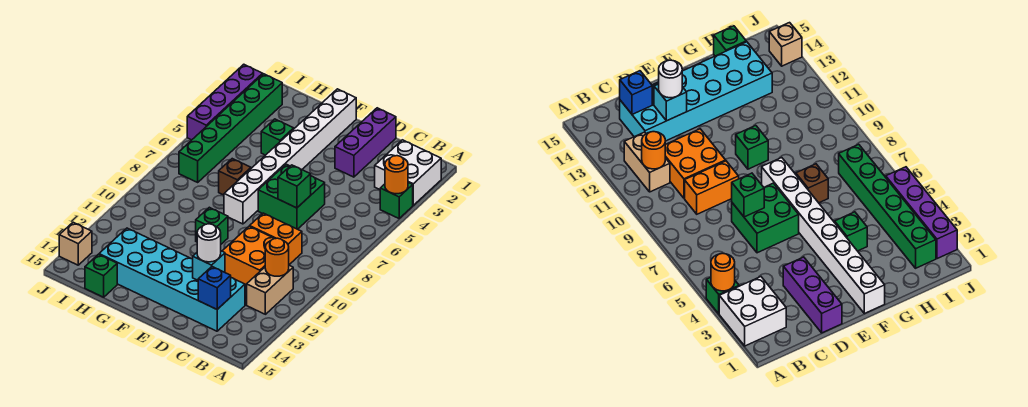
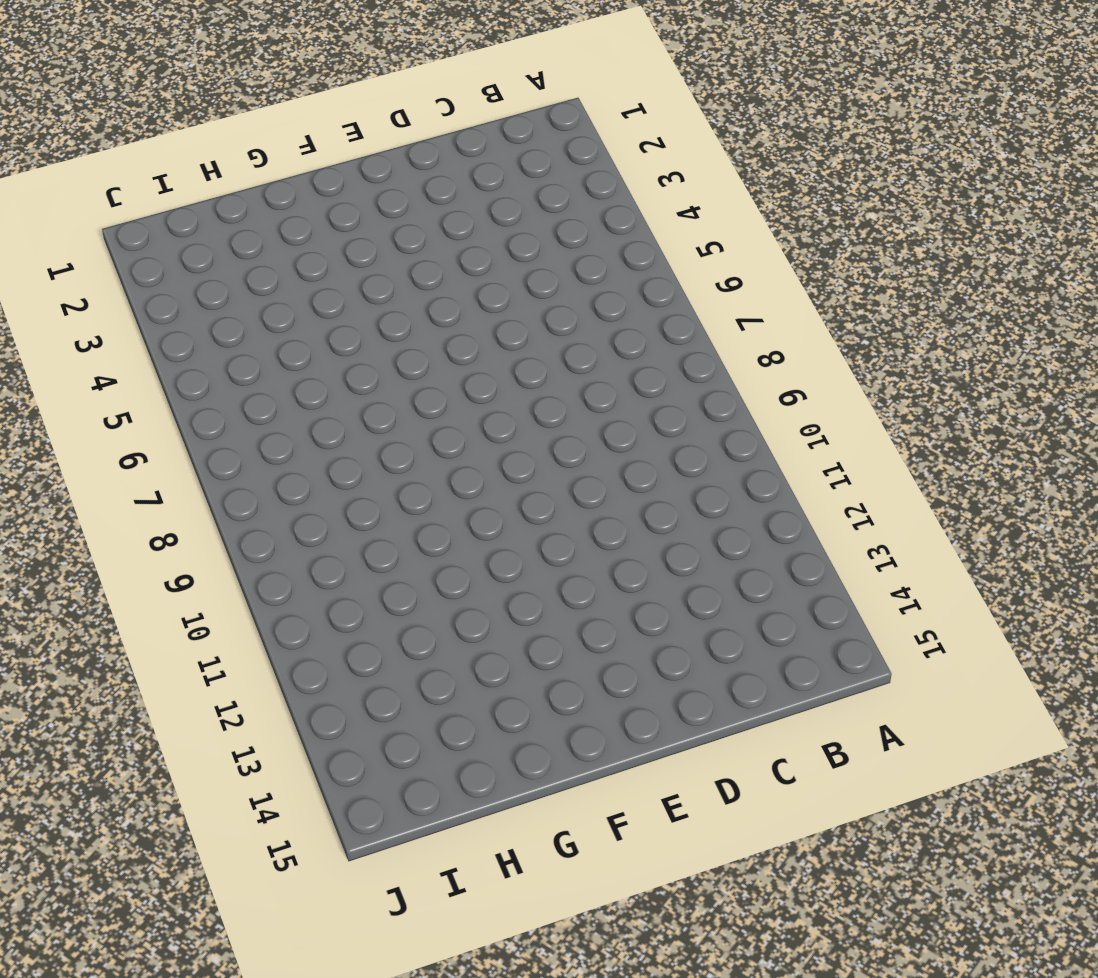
none -> white brick A2:B3 level 1
none -> green brick A4 level 1
none -> tan brick B11:B12 level 1

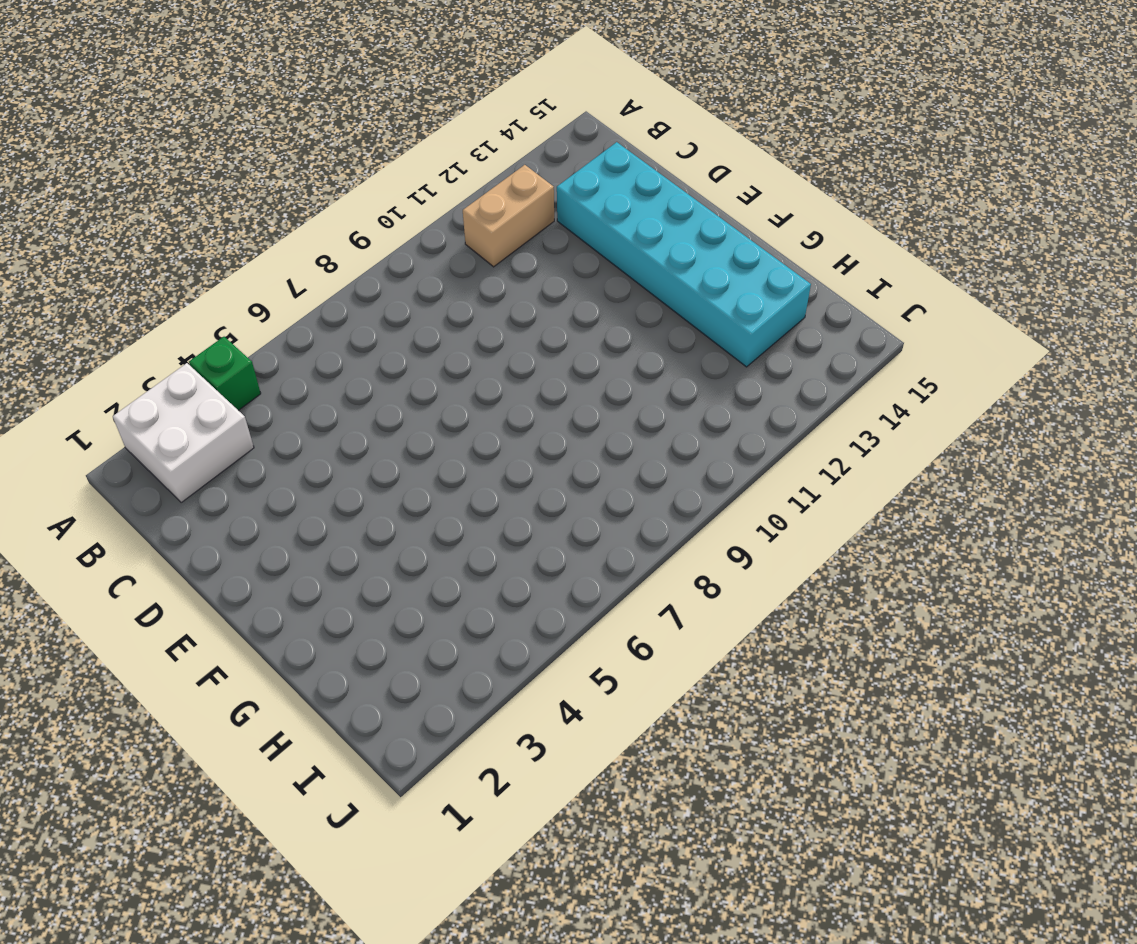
none -> orange brick C9:D9 level 1
none -> orange brick C10:D11 level 1
none -> purple brick D1:D3 level 1

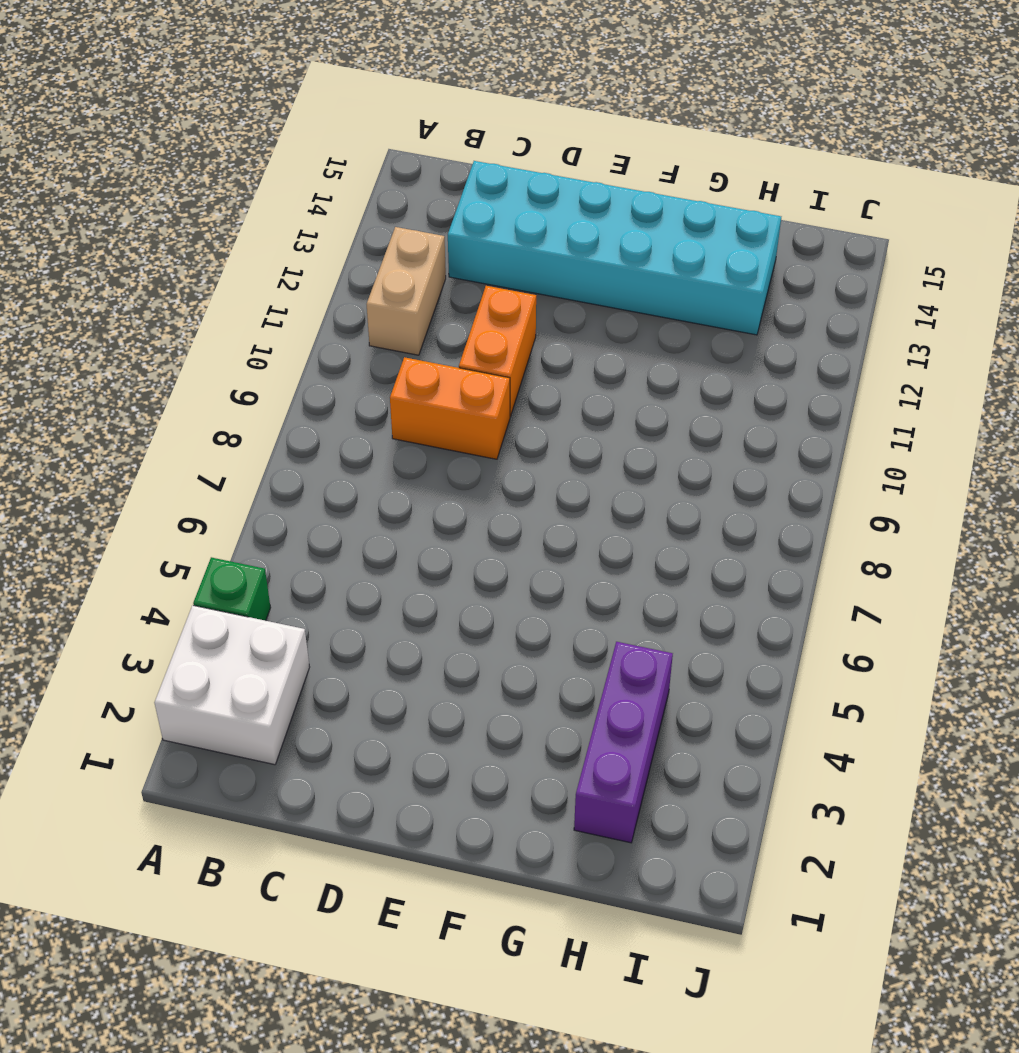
orange brick D10:D11 level 1 -> orange brick C10:D11 level 1
purple brick H2:H4 level 1 -> purple brick D1:D3 level 1
none -> green brick D6:E7 level 1
none -> white brick F1:F8 level 1
none -> green brick F10 level 1

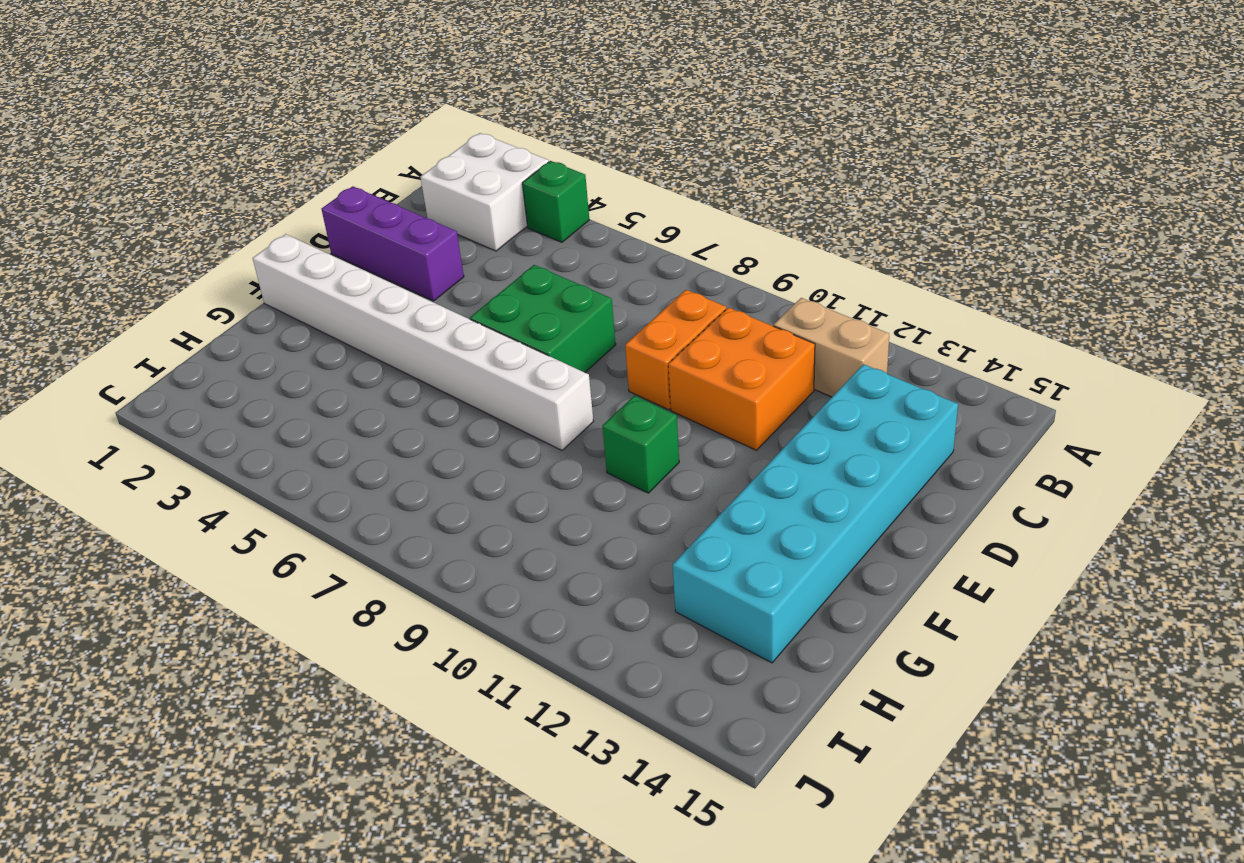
none -> green brick G4 level 1
none -> brown brick G7 level 1
none -> green brick H15 level 1

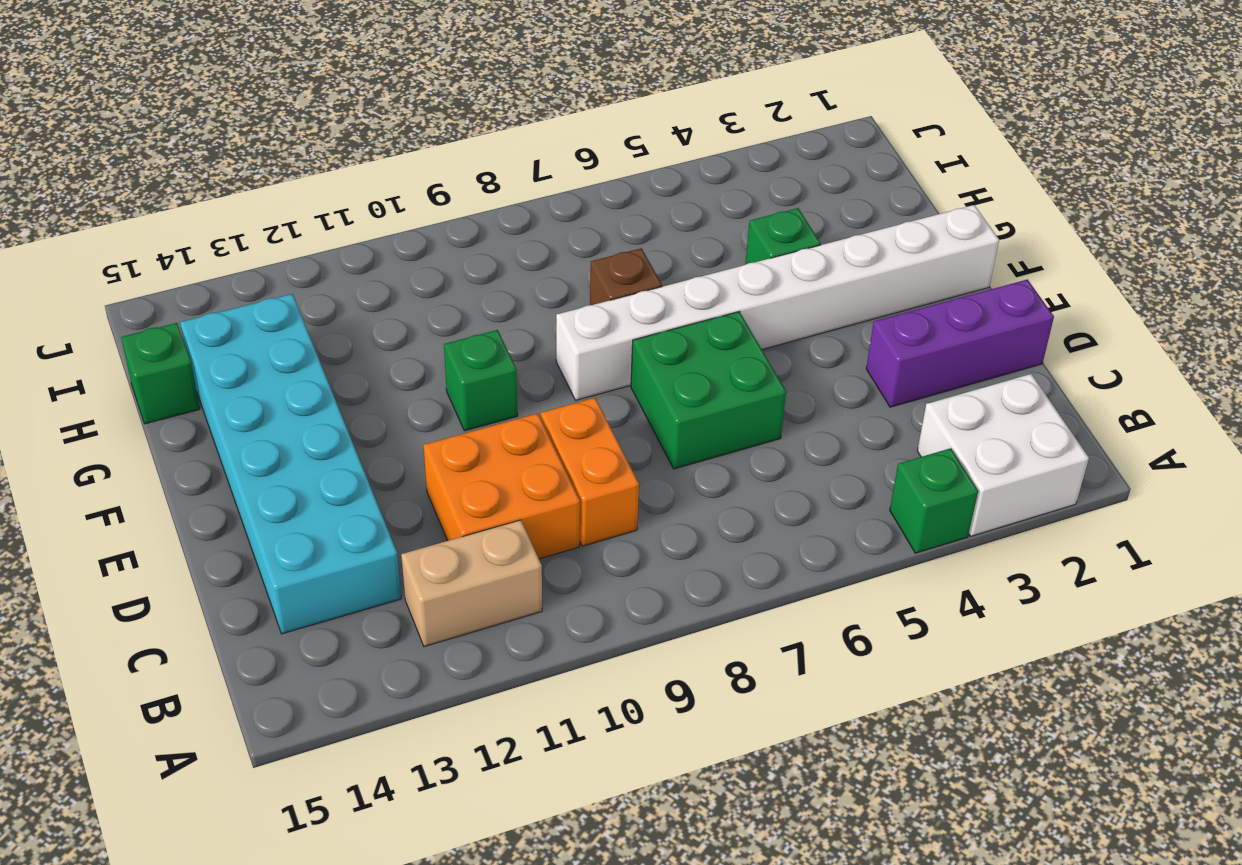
none -> green brick I2:I7 level 1
none -> purple brick J2:J5 level 1
none -> tan brick J14 level 1

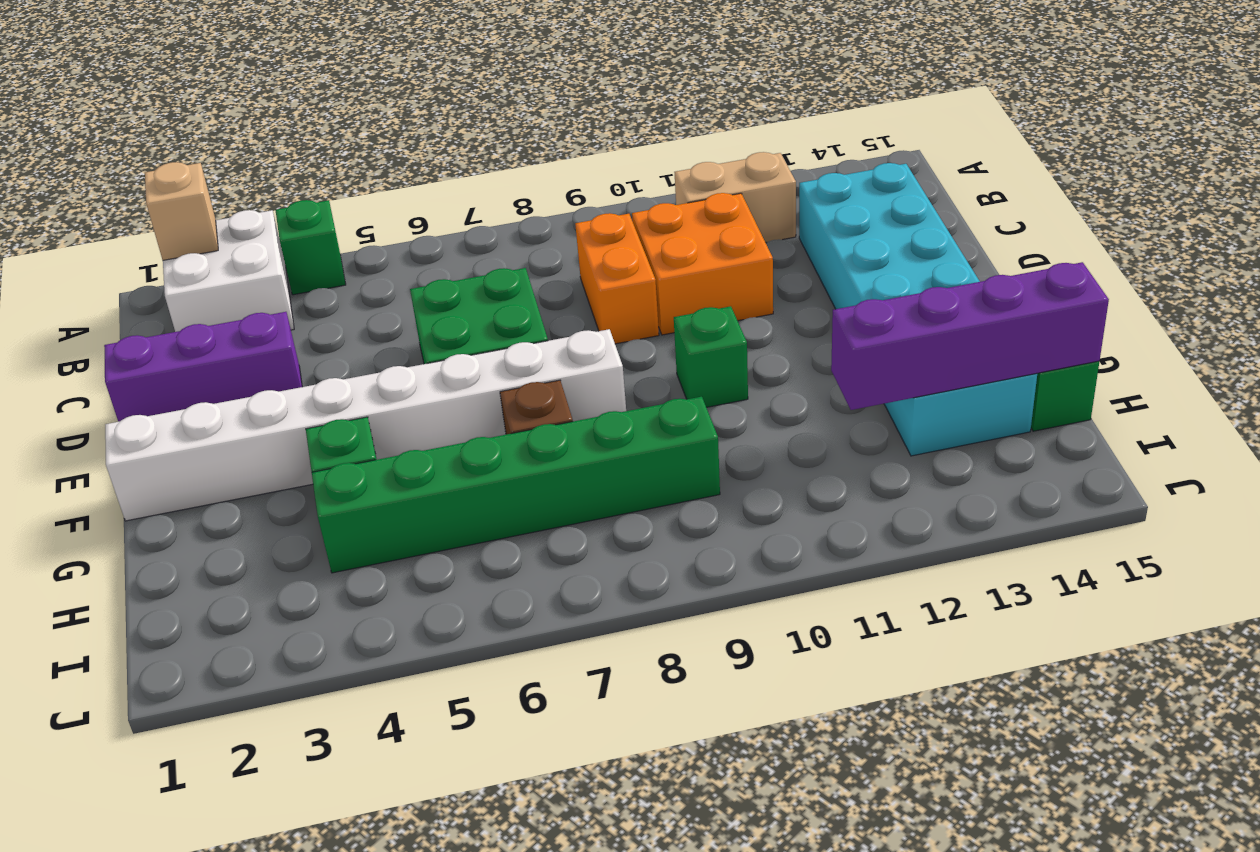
tan brick A2 level 2 -> tan brick J14 level 1
green brick H4:H9 level 1 -> green brick I2:I7 level 1
purple brick H12:H15 level 2 -> purple brick J2:J5 level 1
none -> orange round brick A4 level 2
none -> orange round brick B11 level 2
none -> blue brick C14 level 2

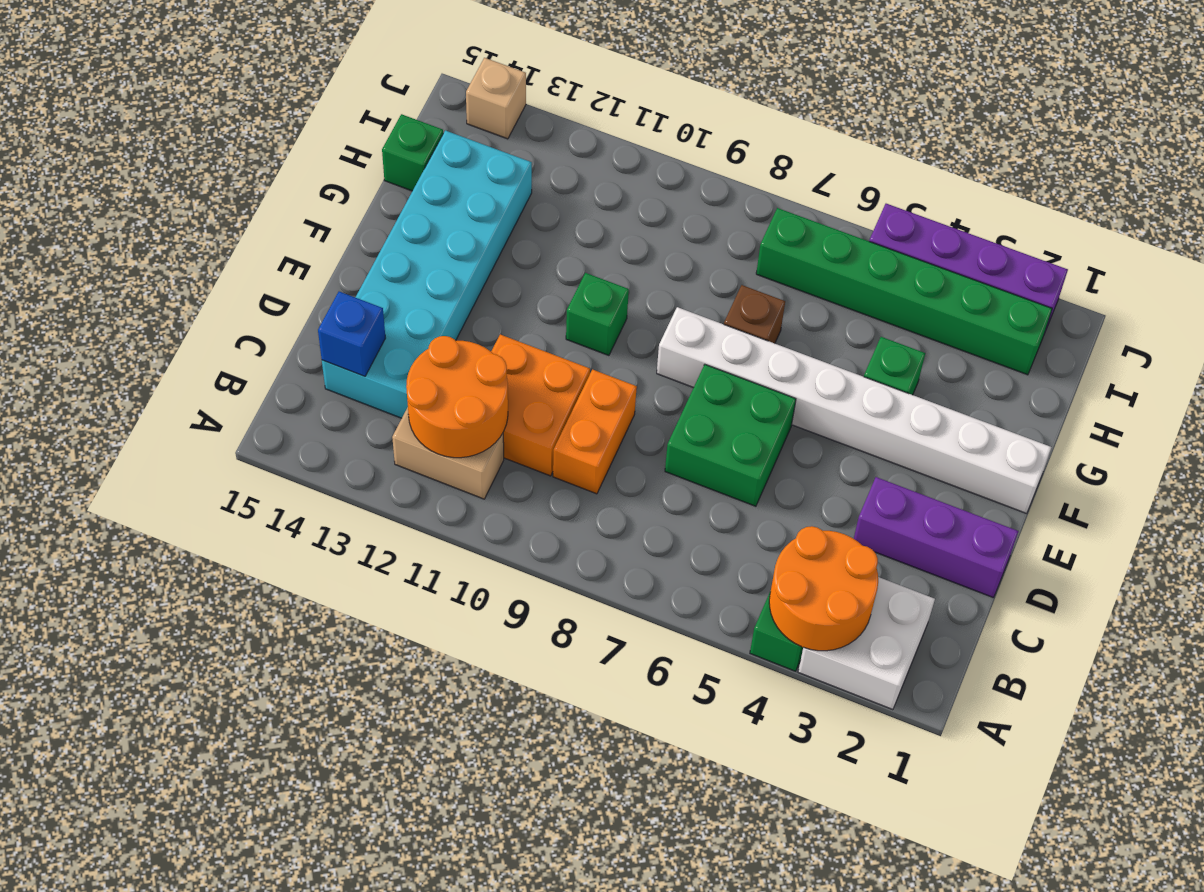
orange round brick A3:B4 level 2 -> orange round brick A4 level 2
orange round brick B11:C12 level 2 -> orange round brick B11 level 2
none -> green brick D7 level 2
none -> cyan brick D13 level 2
none -> white round brick D13 level 3

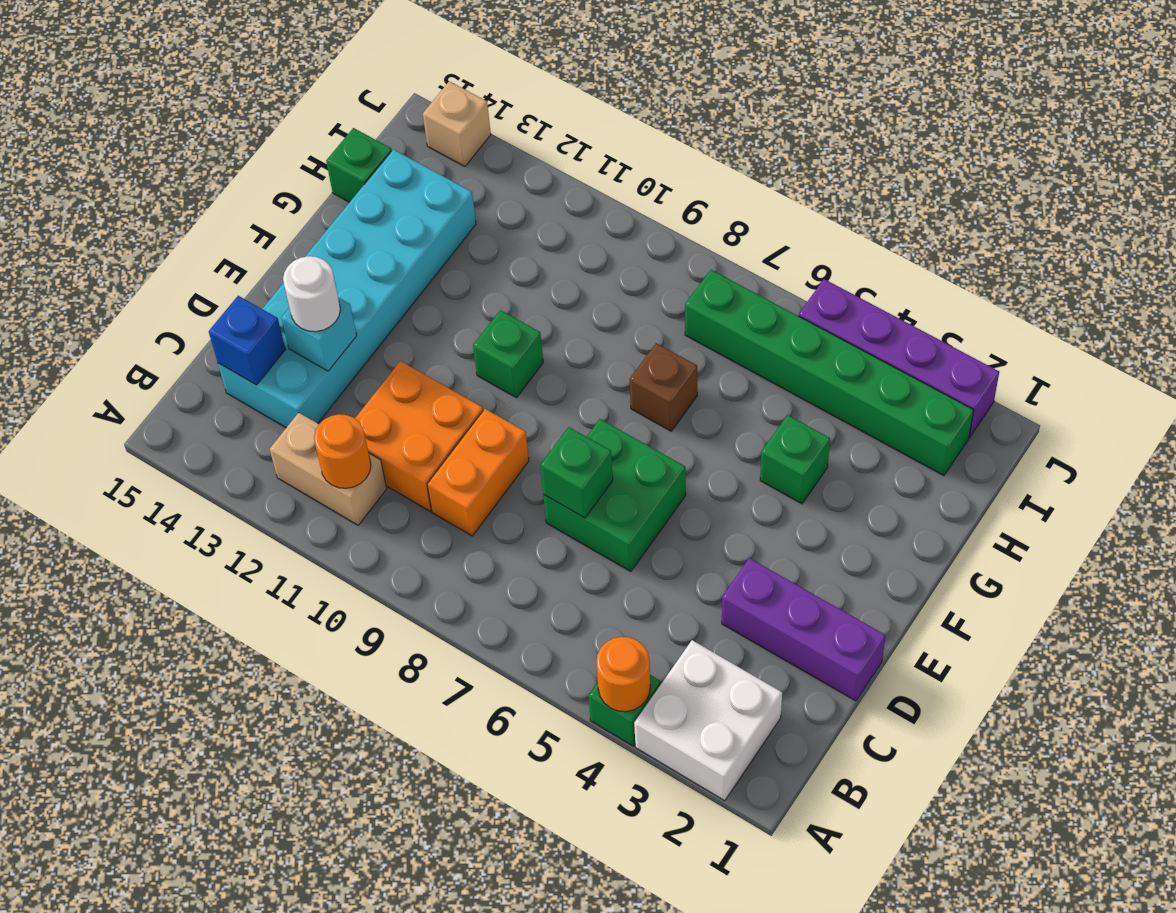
none -> white brick F1:F8 level 1

